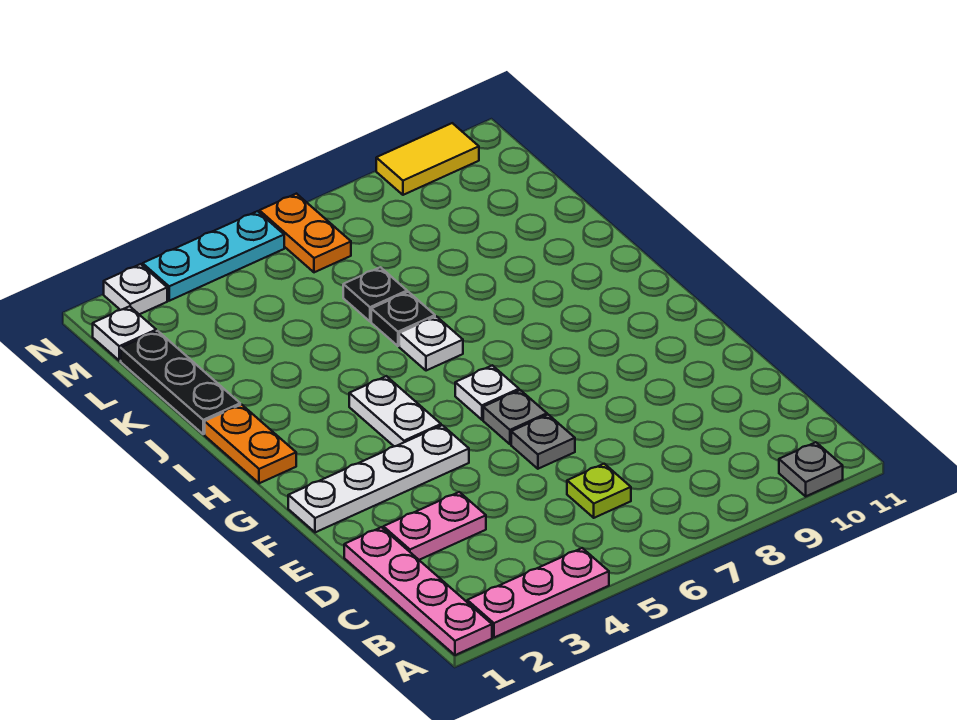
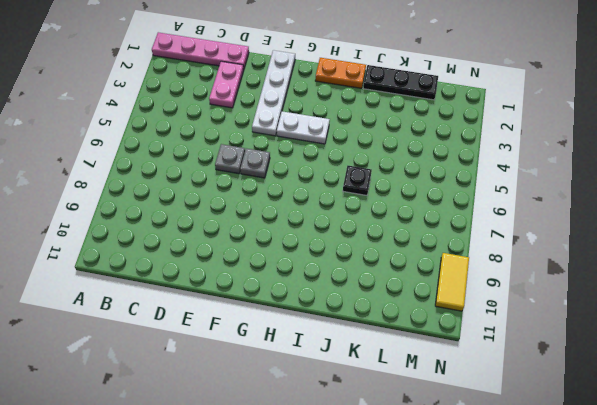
none -> pink plate A2:A4 level 1
none -> grey plate A10 level 1
none -> lime plate C6 level 1

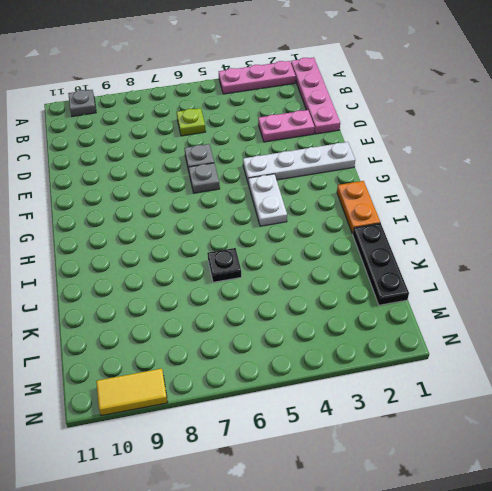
none -> white plate G6 level 1
none -> white plate I6 level 1
none -> black plate K6 level 1

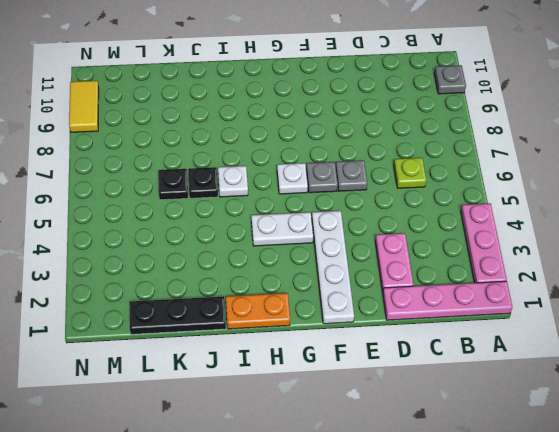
none -> white plate M1 level 1
none -> orange plate M6:N6 level 1
none -> white plate N2 level 1

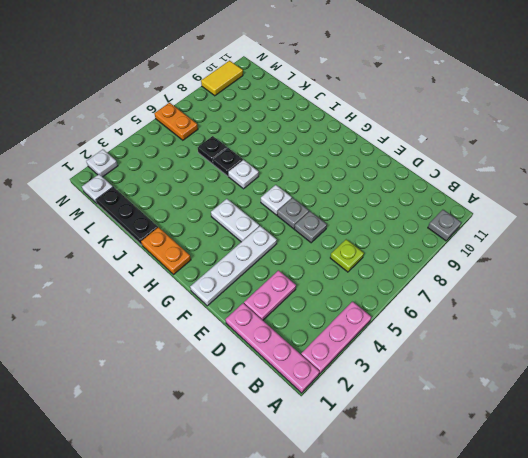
none -> cyan plate N3:N5 level 1

